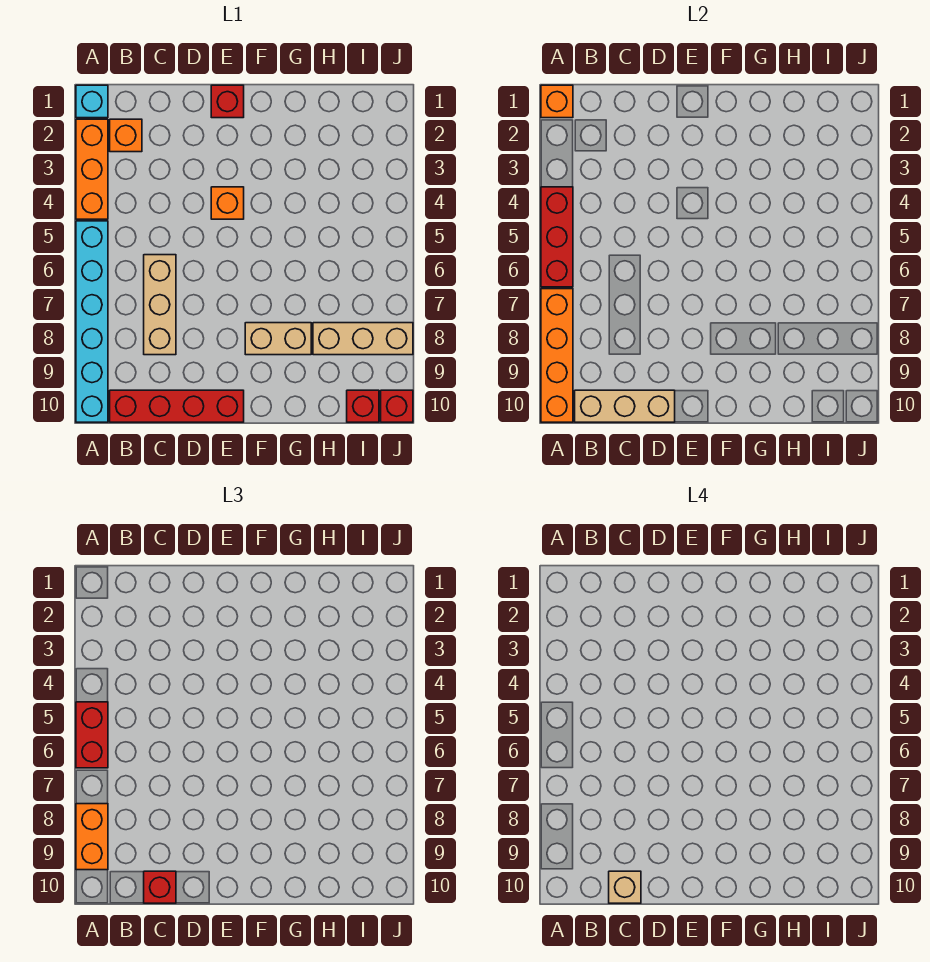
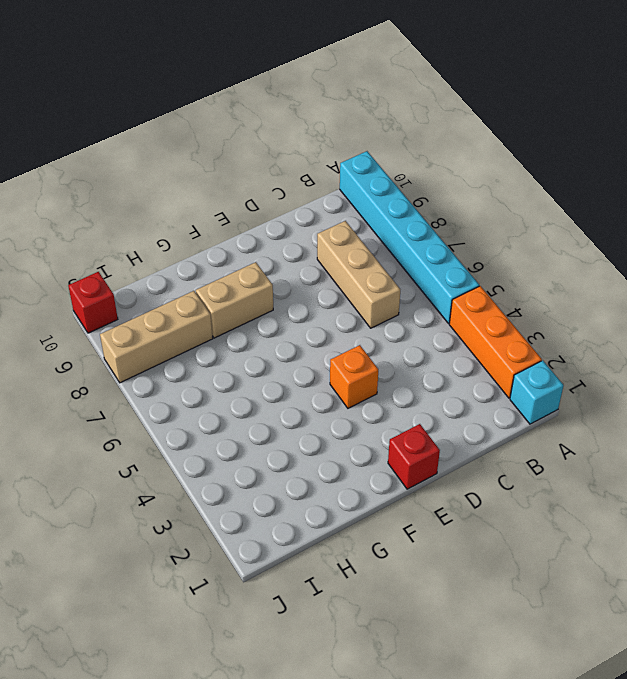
none -> orange brick B2 level 1
none -> red brick B10:E10 level 1
none -> red brick I10 level 1

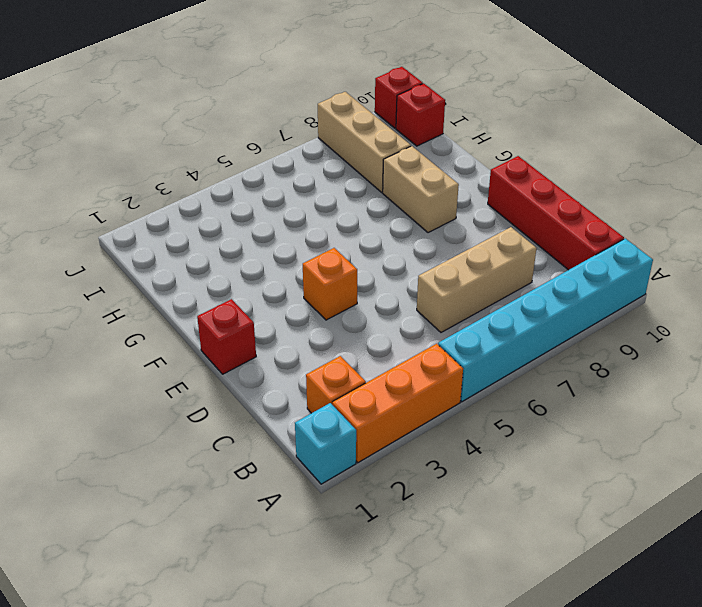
none -> orange brick A1 level 2
none -> red brick A4:A6 level 2
none -> orange brick A7:A10 level 2

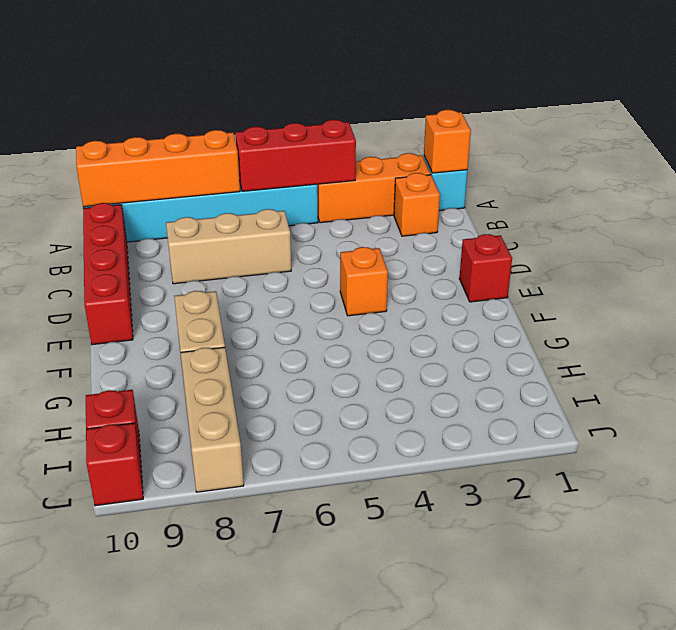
none -> tan brick B10:D10 level 2
none -> red brick A5:A6 level 3
none -> orange brick A8:A9 level 3

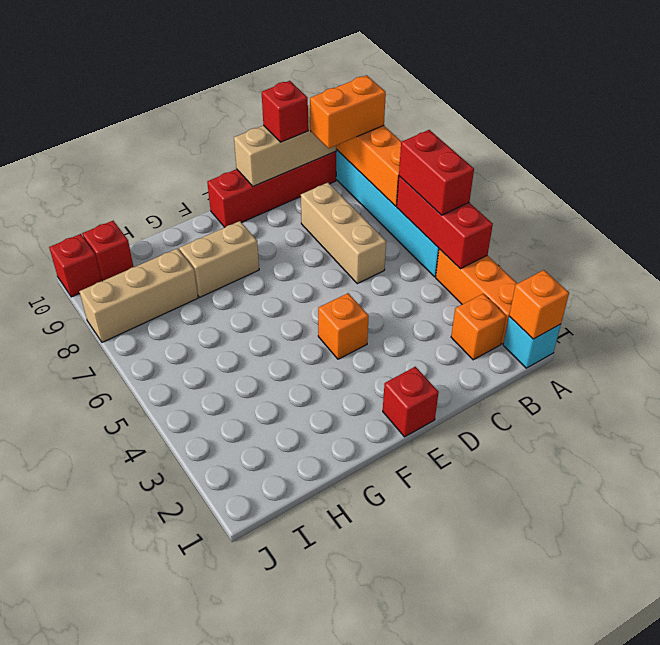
orange brick A9:B9 level 3 -> orange brick A8:A9 level 3
none -> tan brick C10 level 4

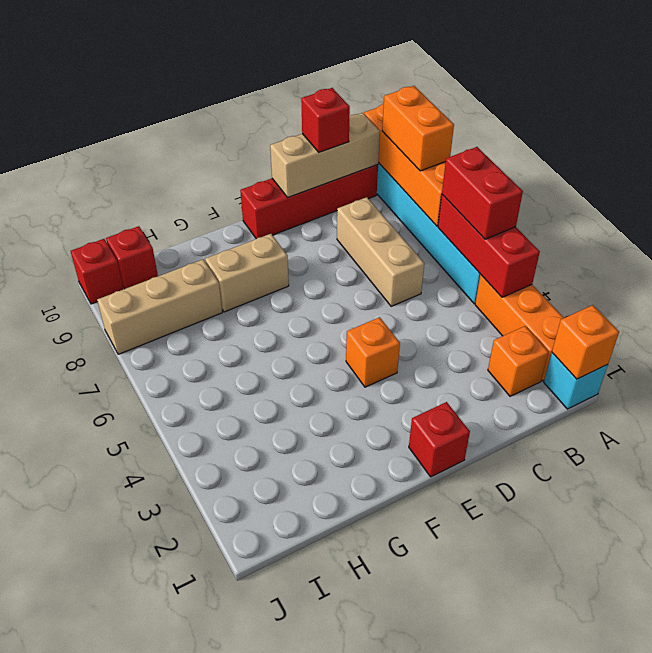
none -> tan brick C10 level 4

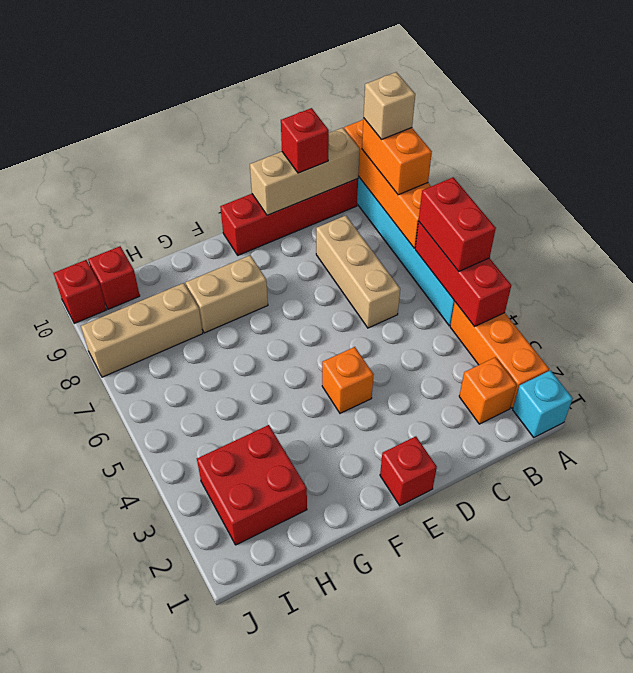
tan brick A9 level 4 -> tan brick C10 level 4
red brick H2:I3 level 1 -> none
none -> orange brick A1 level 2

